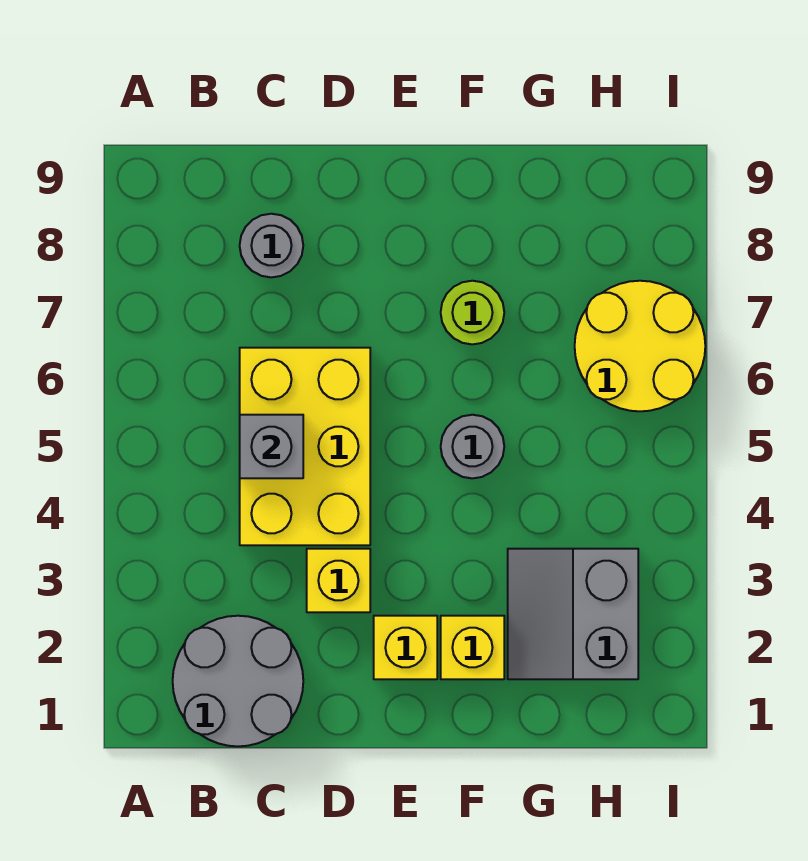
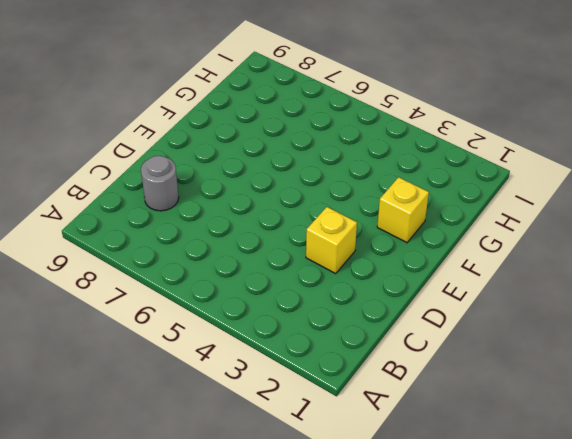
none -> grey round brick B1:C2 level 1
none -> yellow brick C4:D6 level 1

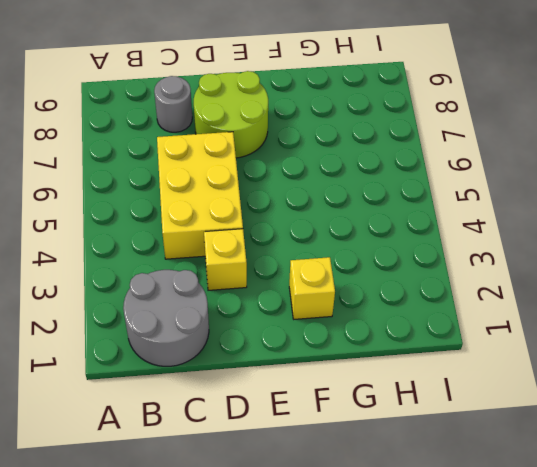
lime round brick D7:E8 level 1 -> none
none -> yellow brick E2 level 1
none -> grey round brick F5 level 1

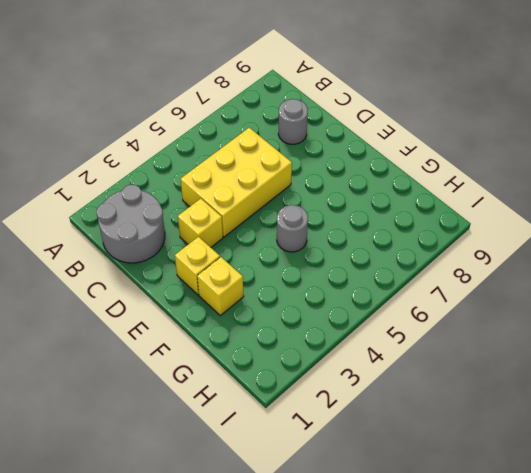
none -> lime round brick F7 level 1
none -> grey slope G2:H3 level 1 top H

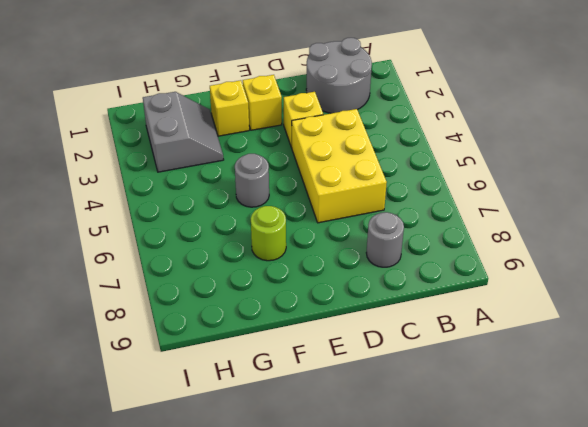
none -> yellow round brick H6:I7 level 1
none -> grey brick C5 level 2

